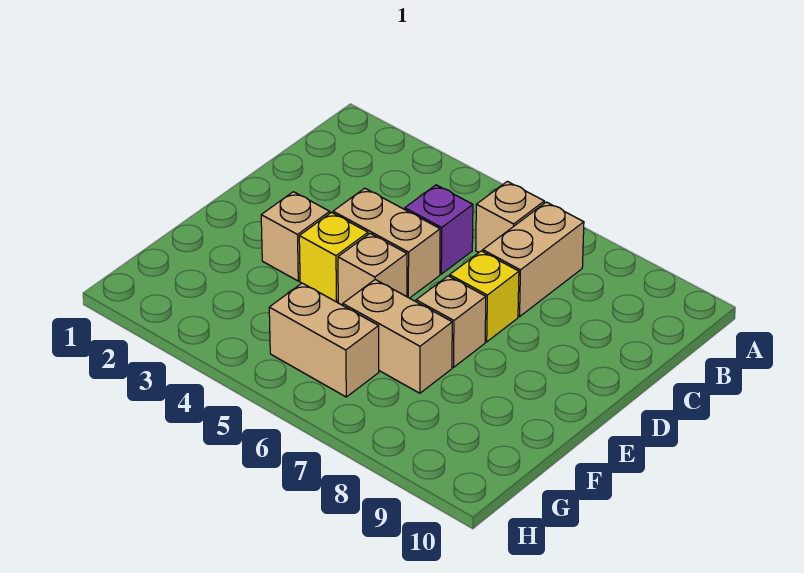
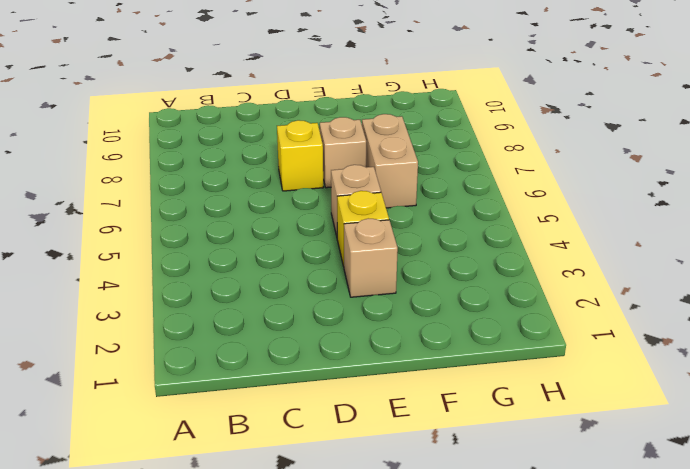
none -> tan brick B6 level 1
none -> tan brick B7:C7 level 1

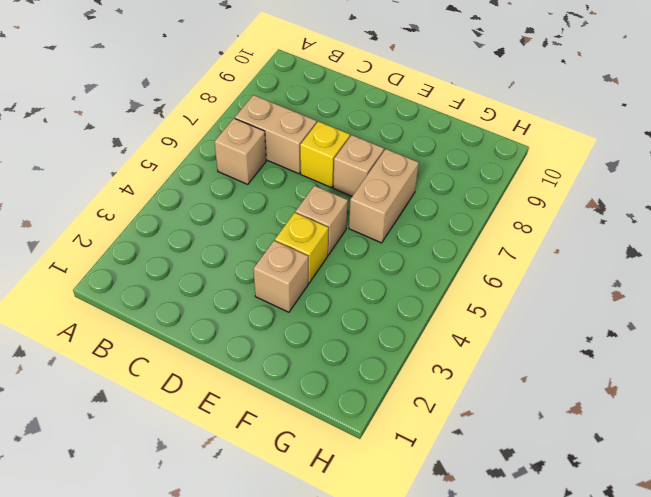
none -> purple brick C5 level 1
none -> tan brick D4:D5 level 1

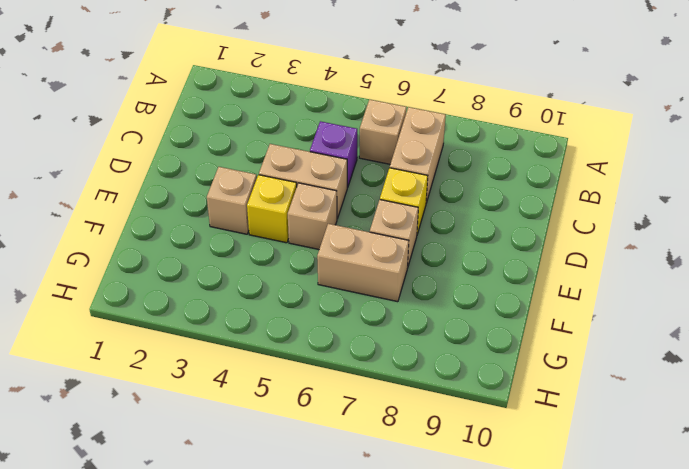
none -> tan brick G5:G6 level 1

